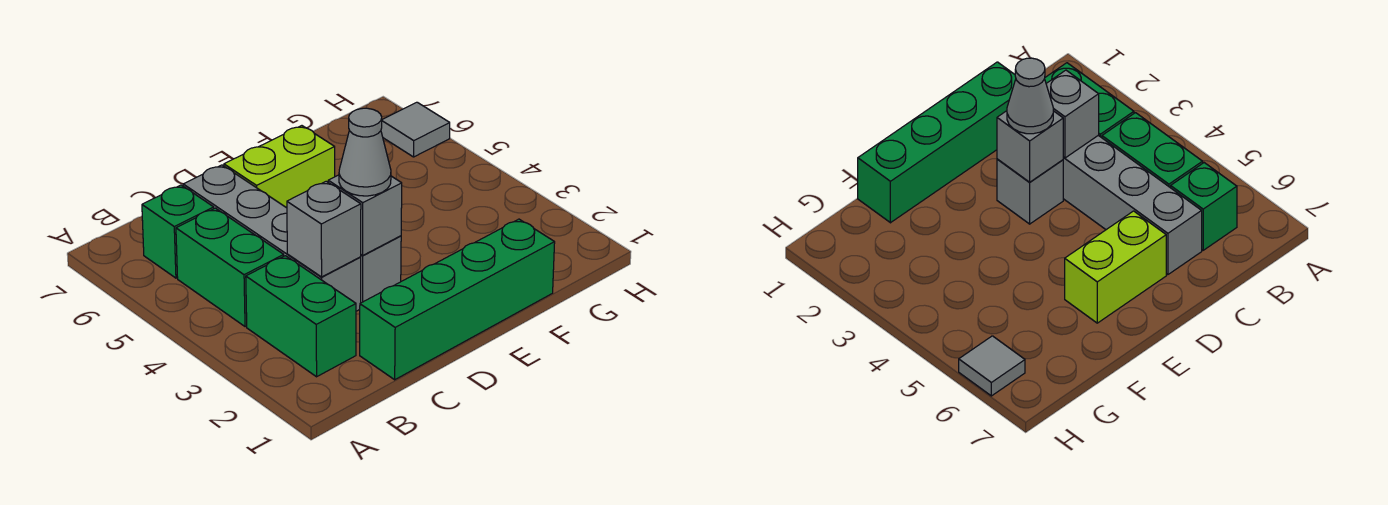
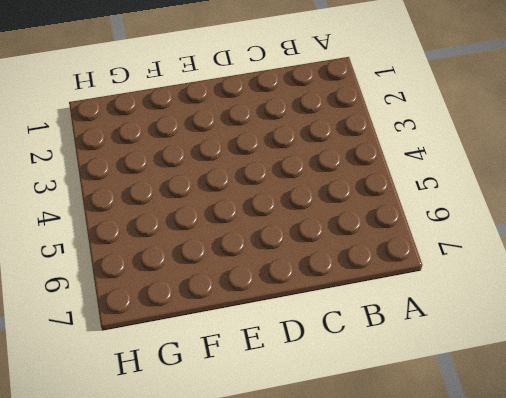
none -> green brick B2:B3 level 1
none -> green brick B4:B5 level 1

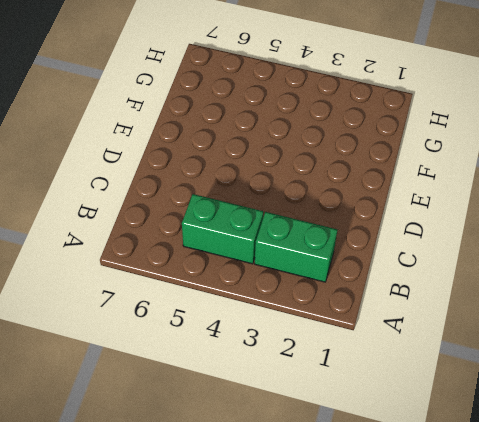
none -> green brick B6 level 1
none -> green brick C1:F1 level 1

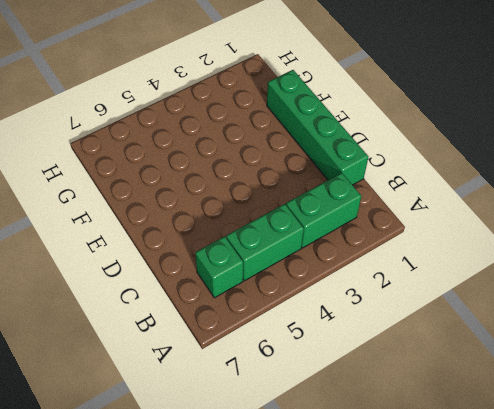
none -> grey brick C3:C6 level 1
none -> grey brick D3 level 1

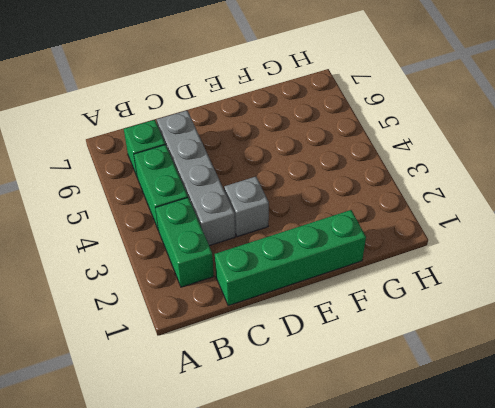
none -> lime brick D6:E6 level 1
none -> grey tile H6 level 1

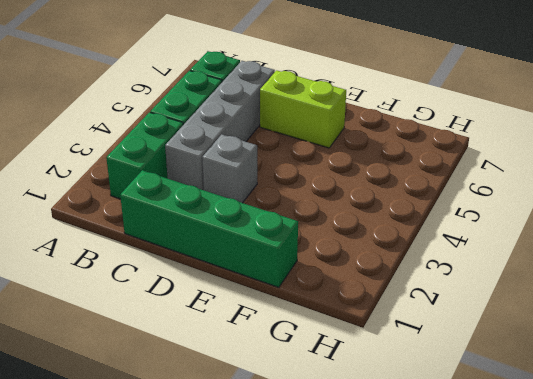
none -> grey tile H6 level 1
none -> grey brick C3 level 2

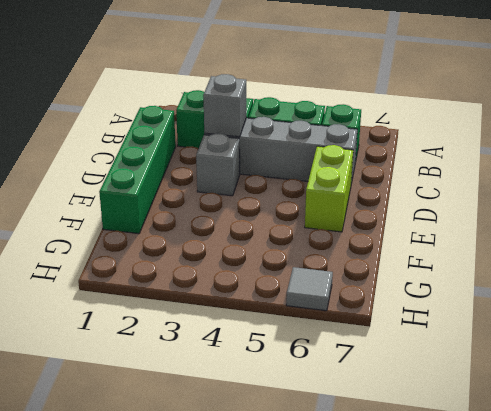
none -> grey brick D3 level 2
none -> grey cone D3 level 3

